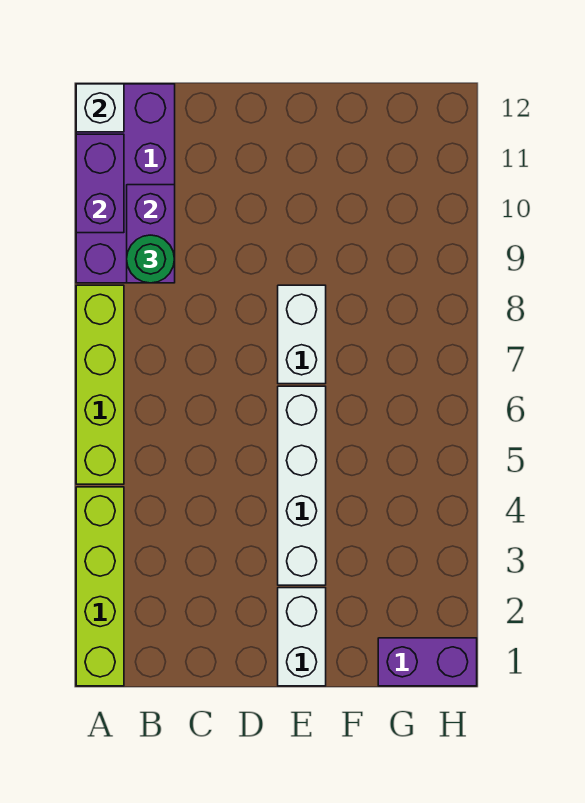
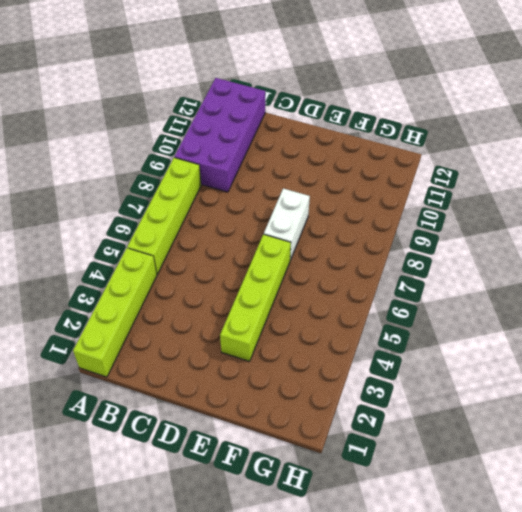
lime brick E3:E6 level 1 -> white brick E3:E6 level 1
none -> white brick E1:E2 level 1
none -> purple brick G1:H1 level 1

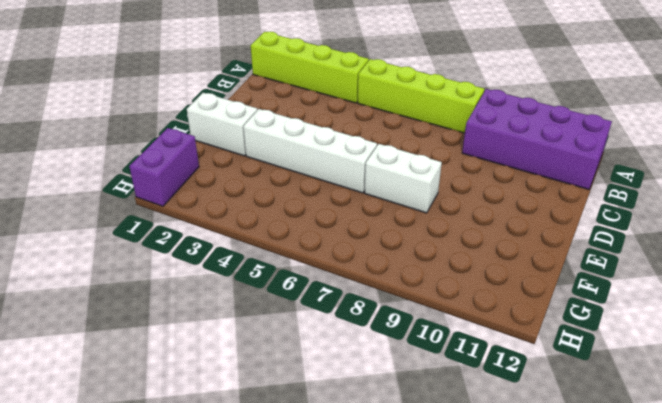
none -> purple brick A10:A11 level 2
none -> white brick A12 level 2

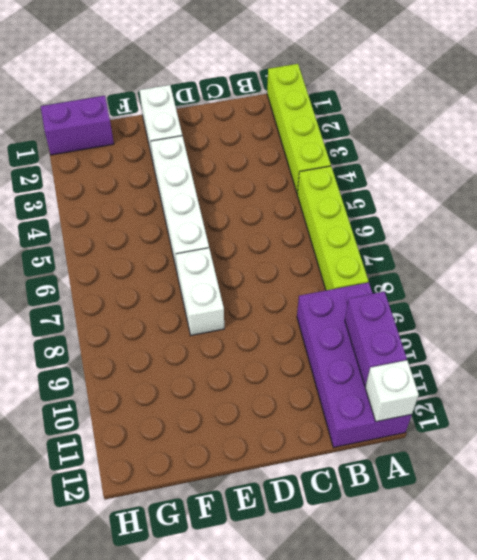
none -> purple brick B9:B10 level 2
none -> green round brick B9 level 3

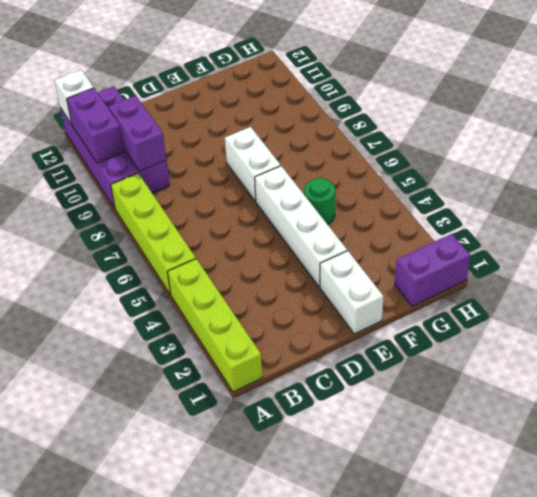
green round brick F5 level 1 -> green round brick B9 level 3

